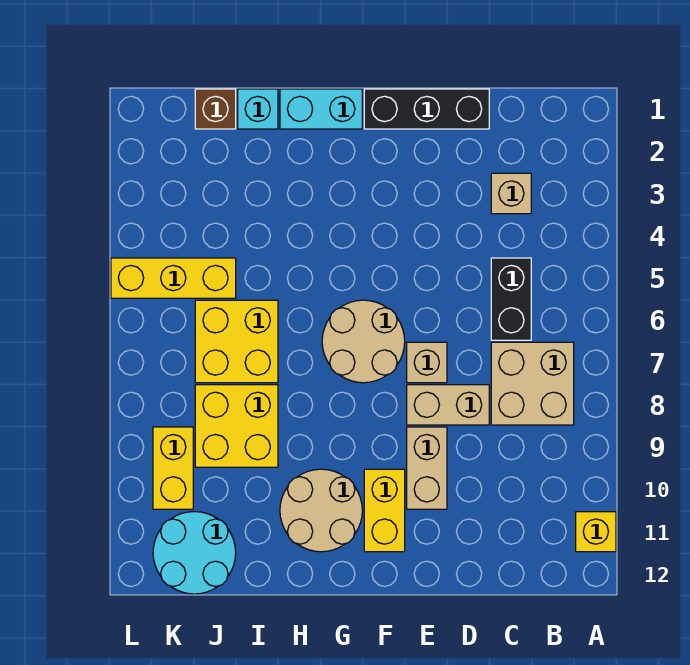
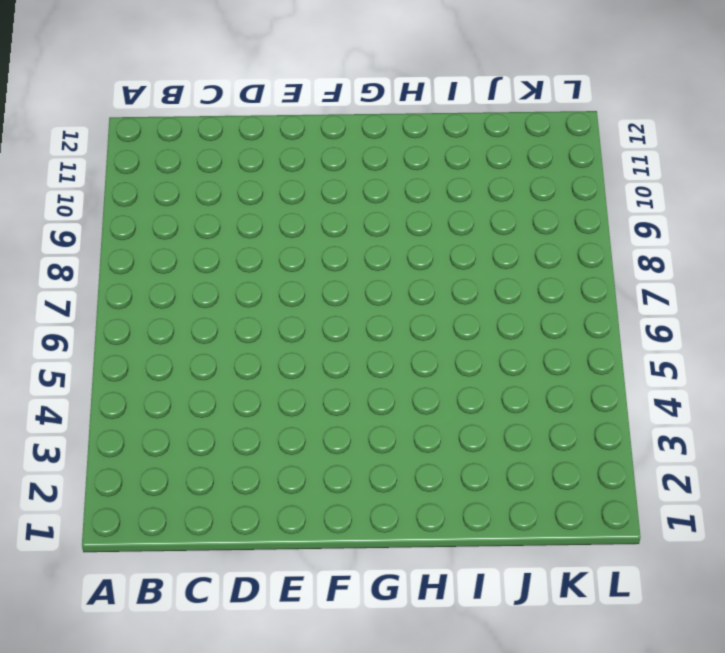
none -> yellow brick A11 level 1
none -> tan brick B7:C8 level 1
none -> tan brick C3 level 1

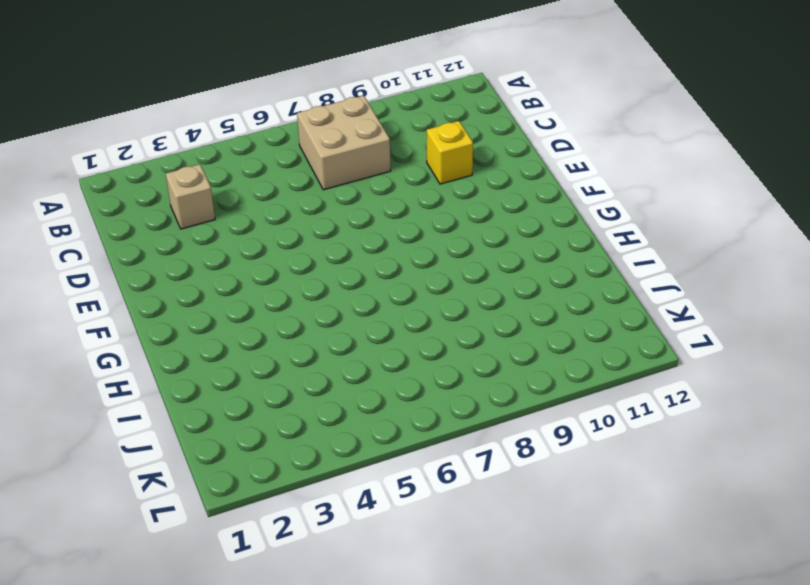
yellow brick D10 level 1 -> yellow brick A11 level 1
none -> black brick C5:C6 level 1
none -> black brick D1:F1 level 1
none -> tan brick D8:E8 level 1

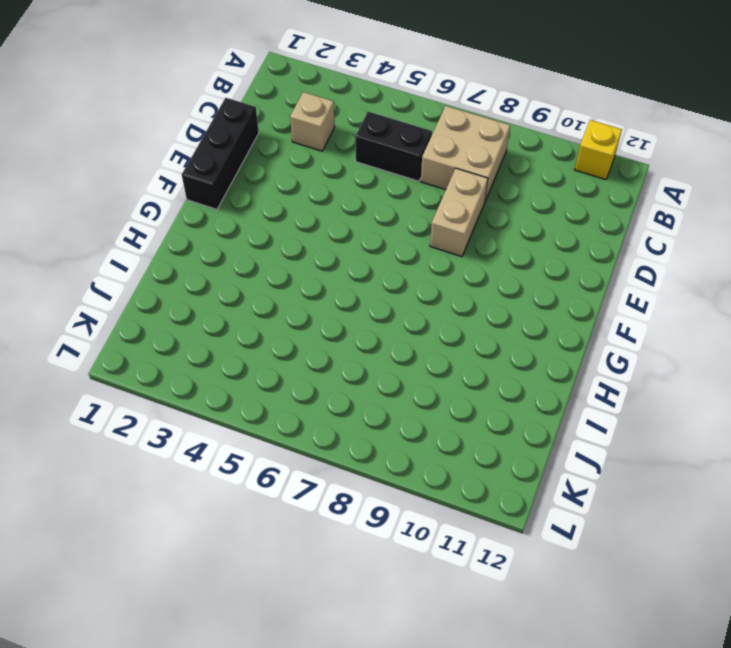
none -> tan brick E7 level 1
none -> tan brick E9:E10 level 1
none -> tan round brick F6:G7 level 1

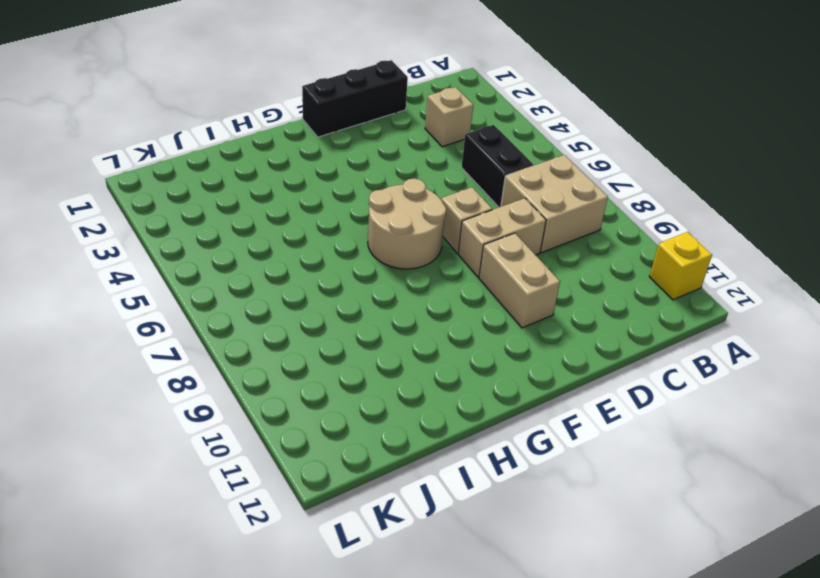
none -> yellow brick F10:F11 level 1
none -> cyan brick G1:H1 level 1
none -> tan round brick G10:H11 level 1

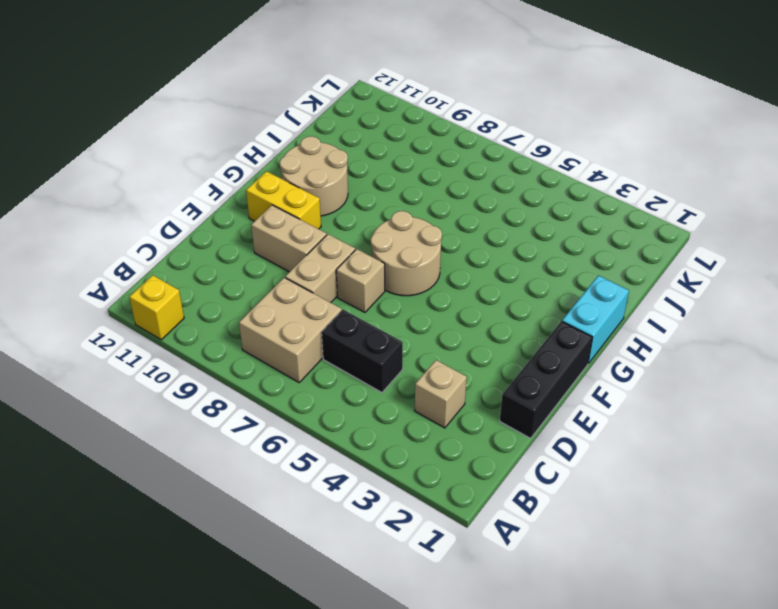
none -> cyan brick I1 level 1
none -> yellow brick I6:J7 level 1
none -> yellow brick I8:J9 level 1

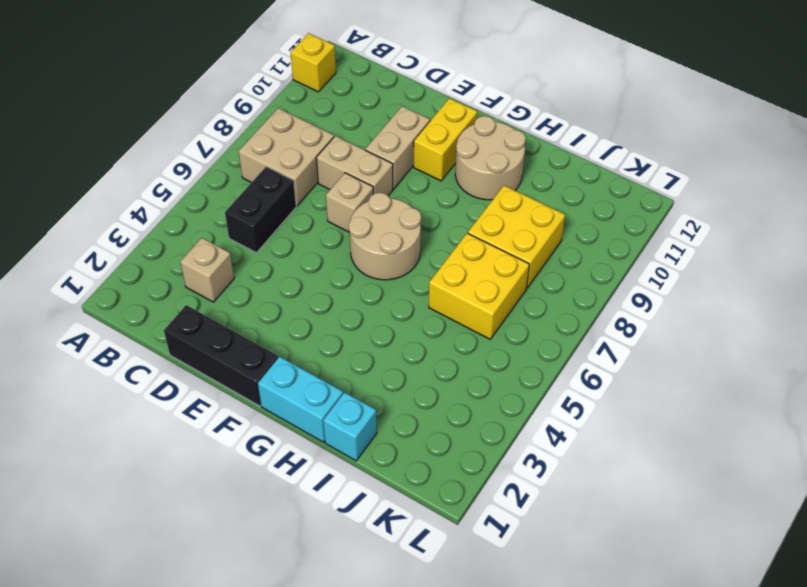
none -> brown brick J1 level 1
none -> yellow brick J5:L5 level 1
none -> cyan round brick J11:K12 level 1

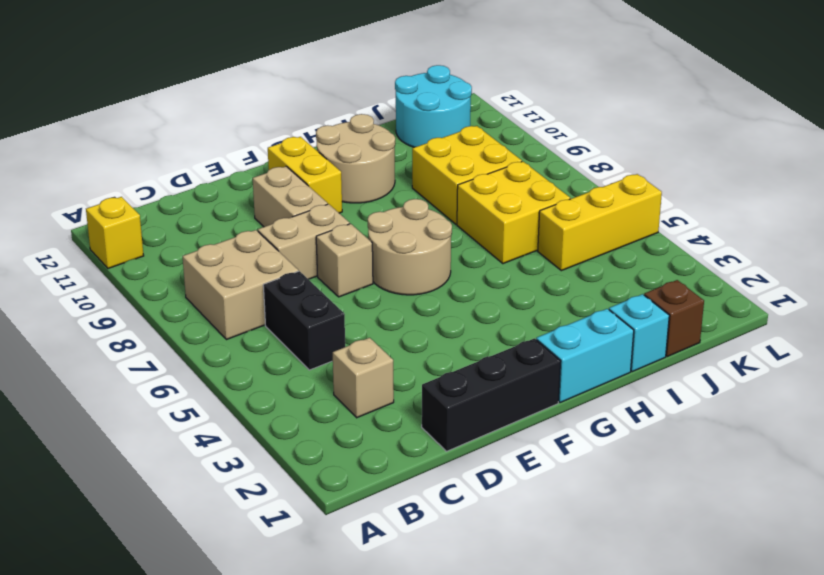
none -> yellow brick K9:K10 level 1

